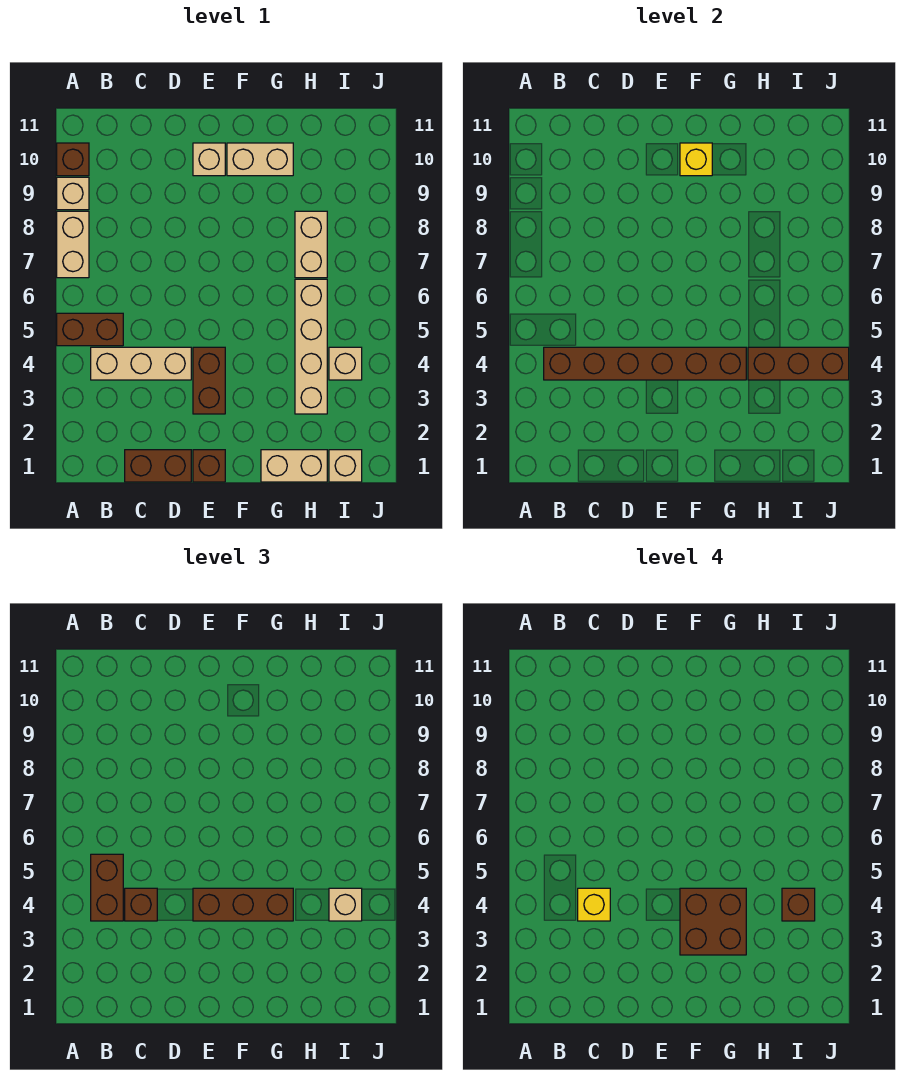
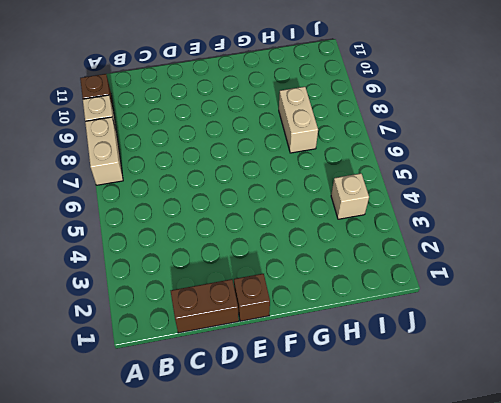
none -> brown brick A5:B5 level 1
none -> tan brick B4:D4 level 1
none -> brown brick E3:E4 level 1

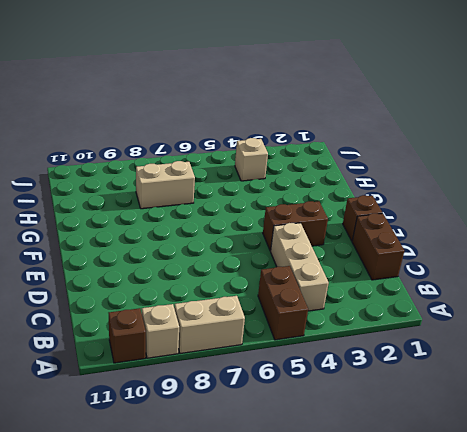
none -> tan brick E10 level 1
none -> tan brick F10:G10 level 1
none -> tan brick G1:H1 level 1

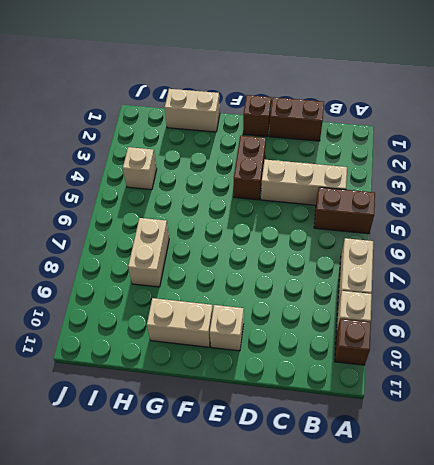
none -> tan brick H3:H6 level 1
none -> tan brick I1 level 1
none -> brown brick B4:G4 level 2

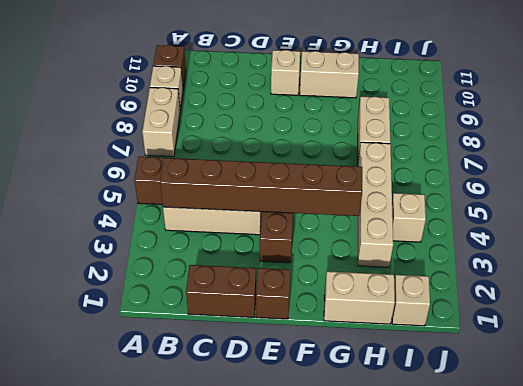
none -> yellow brick F10 level 2
none -> brown brick H4:J4 level 2
none -> brown brick B4:B5 level 3

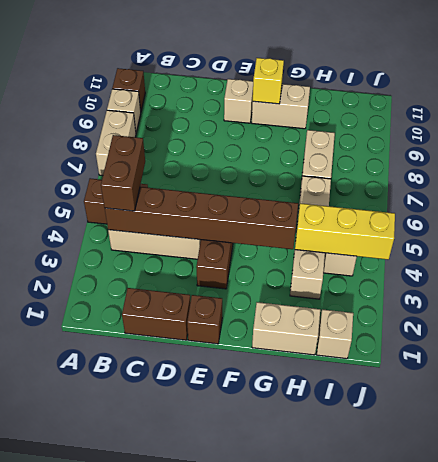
yellow brick H4:J4 level 2 -> brown brick H4:J4 level 2
none -> brown brick C4 level 3
none -> brown brick E4:G4 level 3
none -> tan brick I4 level 3

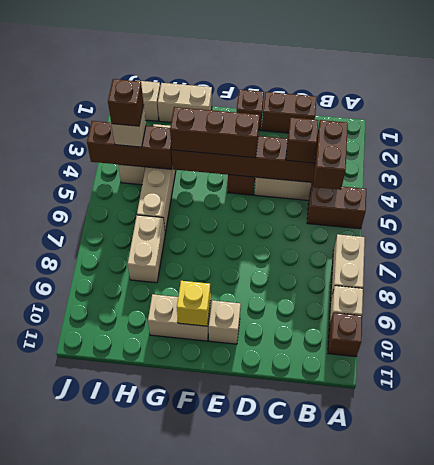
none -> yellow brick C4 level 4
none -> brown brick F3:G4 level 4

